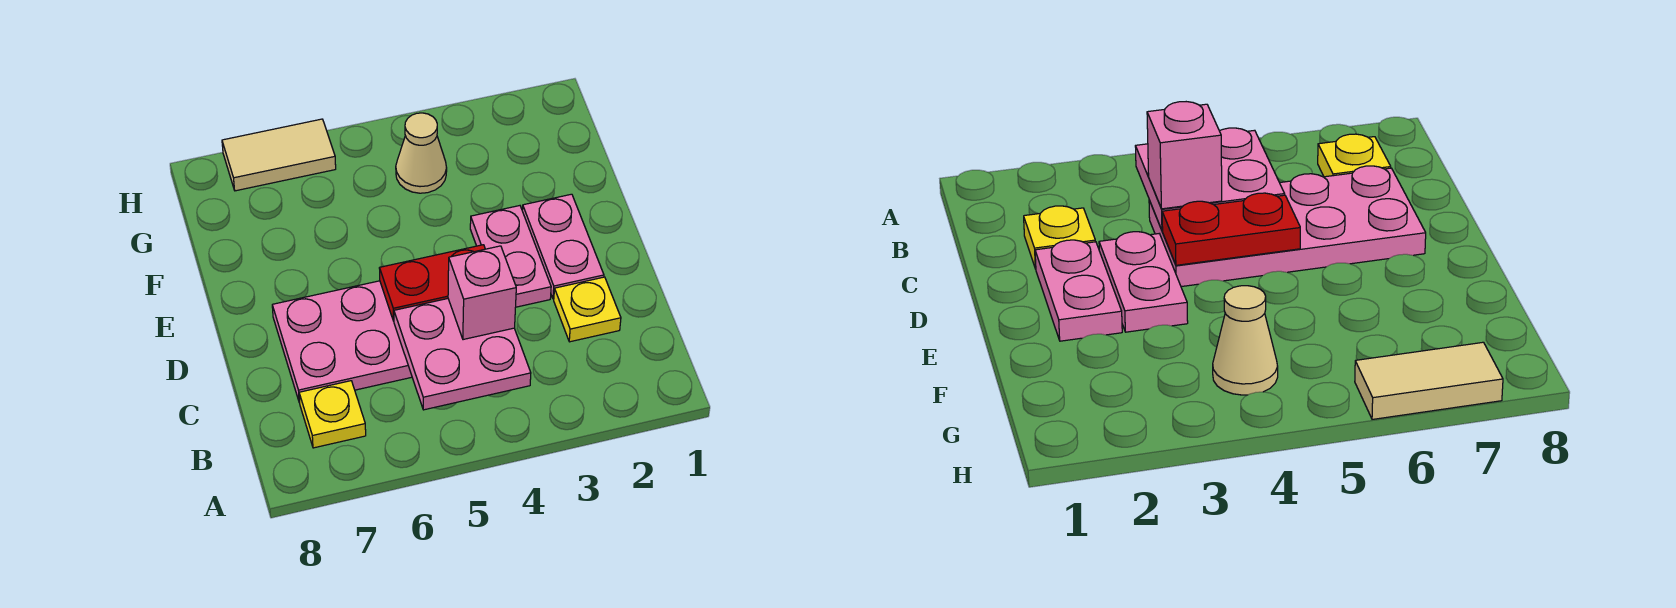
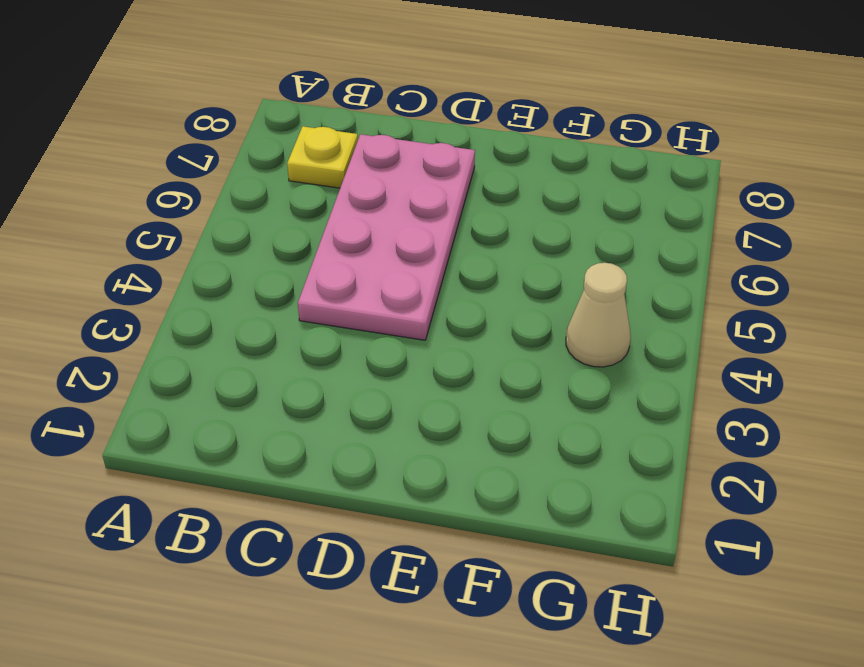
none -> yellow plate C2 level 1
none -> pink plate D2:E2 level 1

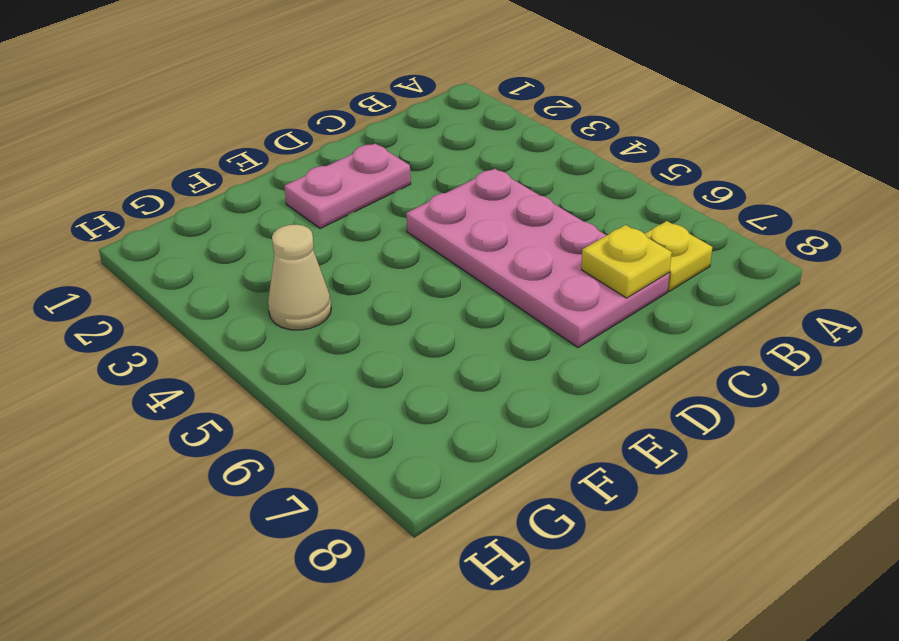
yellow plate C7 level 2 -> yellow plate C2 level 1
none -> pink plate D3:E3 level 1
none -> tan tile H6:H7 level 1

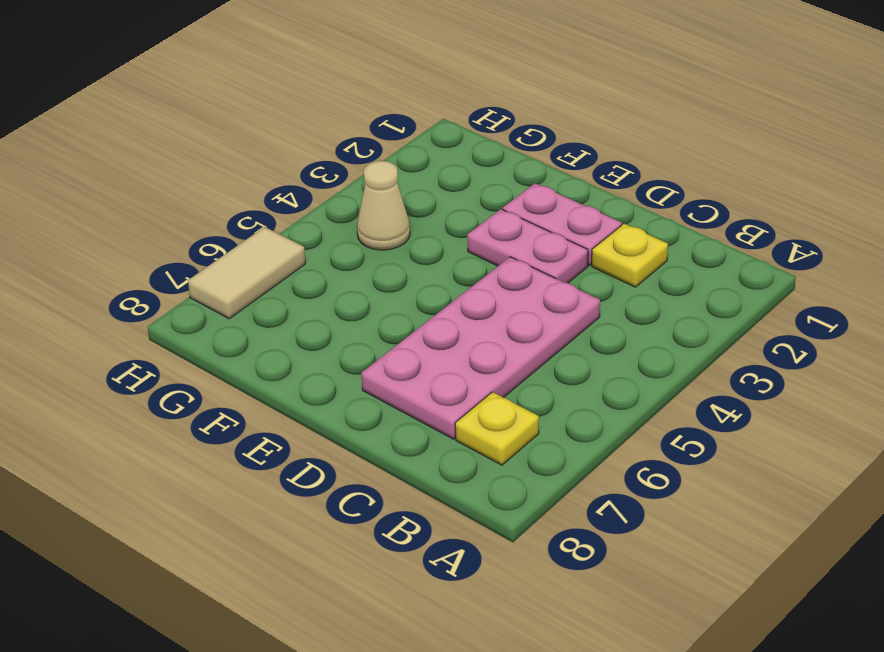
none -> pink plate B4:C5 level 2
none -> red plate D4:D5 level 2

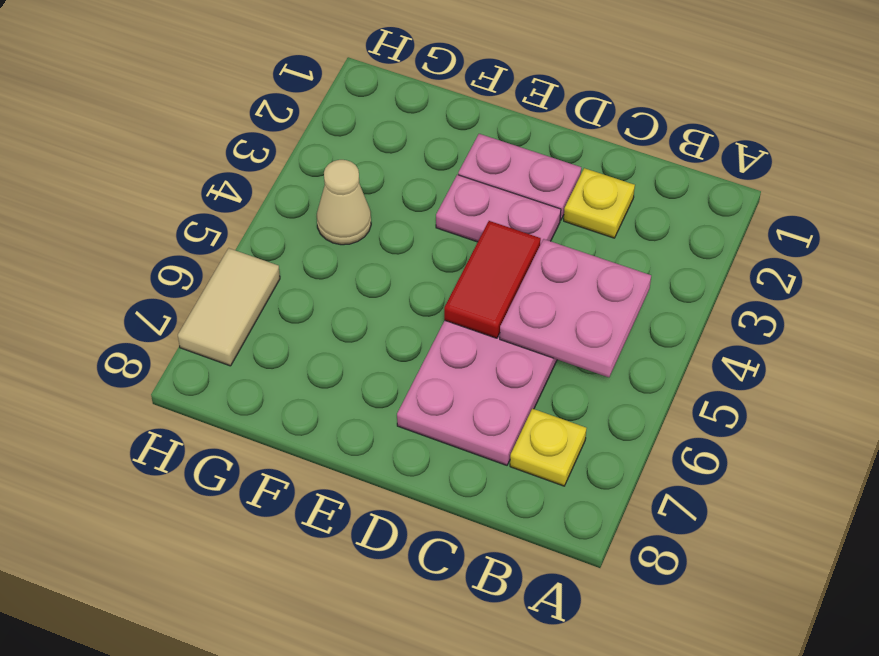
red tile D4:D5 level 2 -> red plate D4:D5 level 2
none -> pink brick C4 level 3

